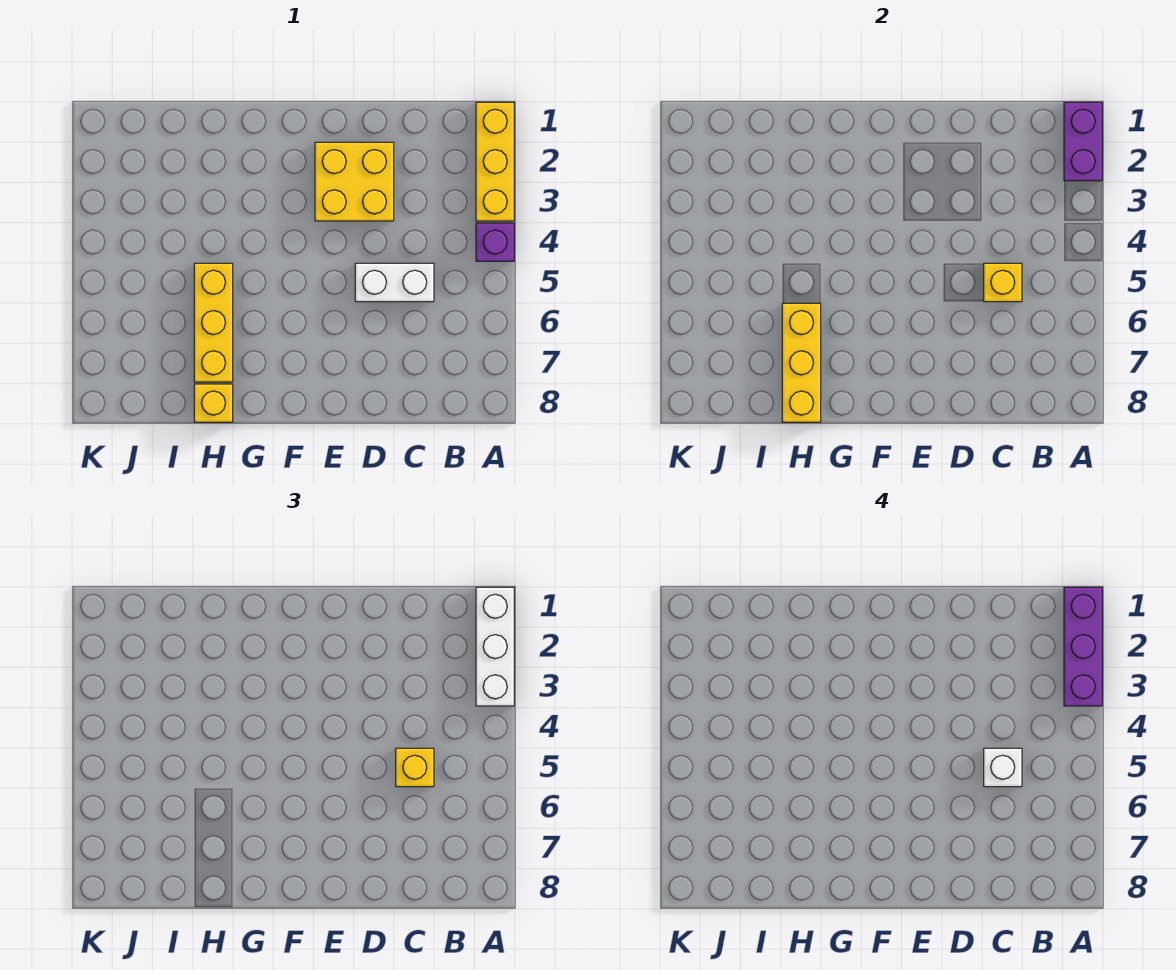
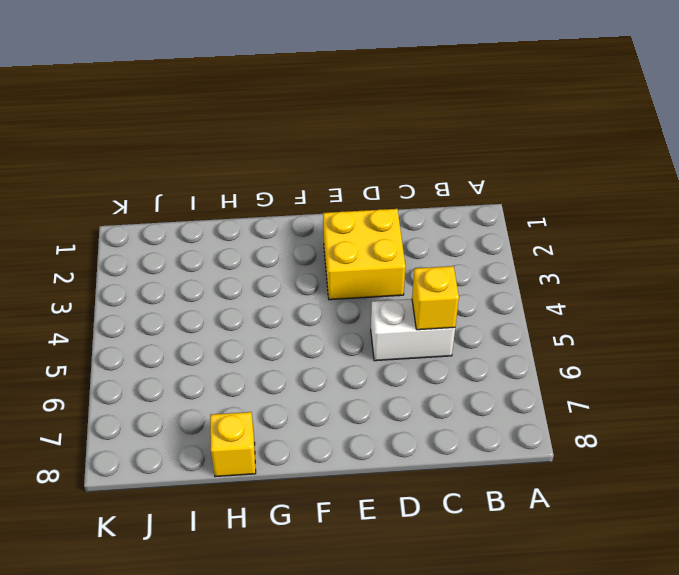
none -> yellow brick A1:A3 level 1
none -> purple brick A4 level 1
none -> yellow brick H5:H7 level 1

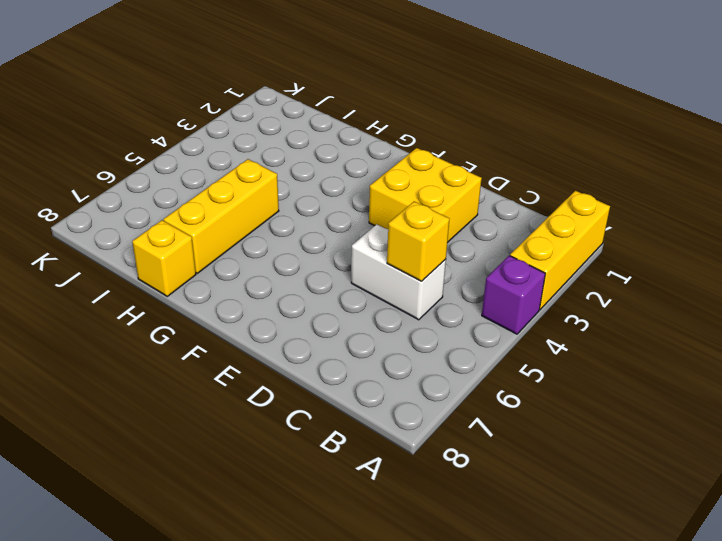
none -> purple brick A1:A2 level 2
none -> yellow brick H6:H8 level 2
none -> white brick A1:A3 level 3

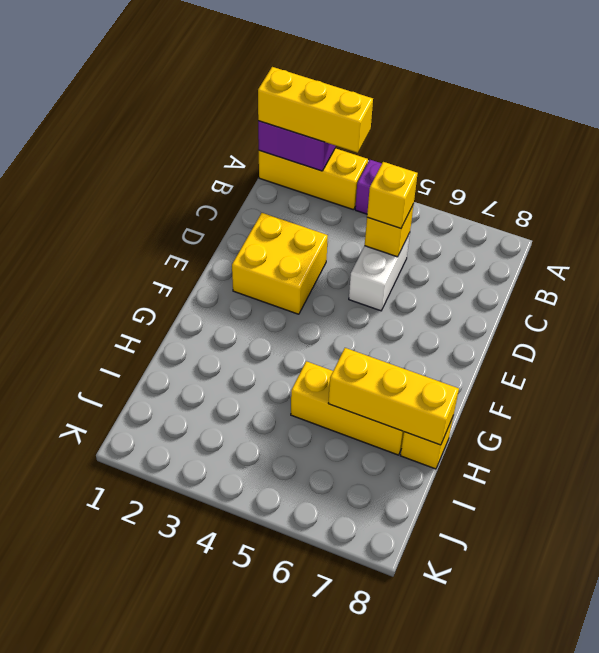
yellow brick A1:A3 level 3 -> white brick A1:A3 level 3
none -> purple brick A1:A3 level 4
none -> white brick C5 level 4

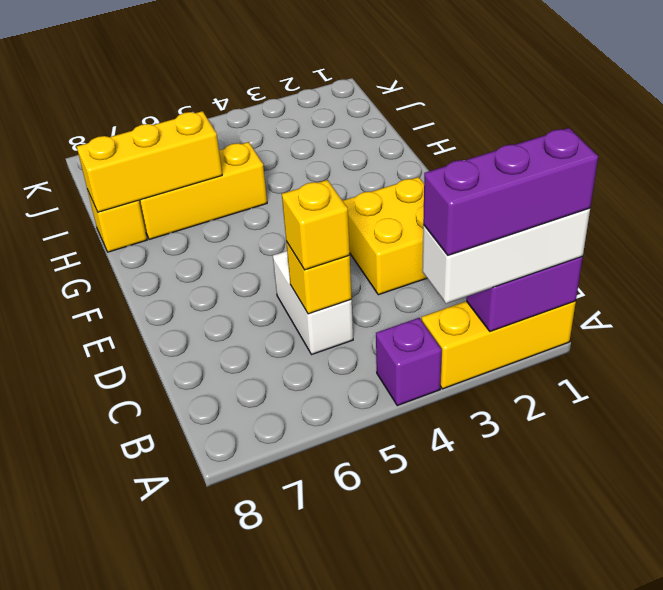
none -> white brick C5 level 4

